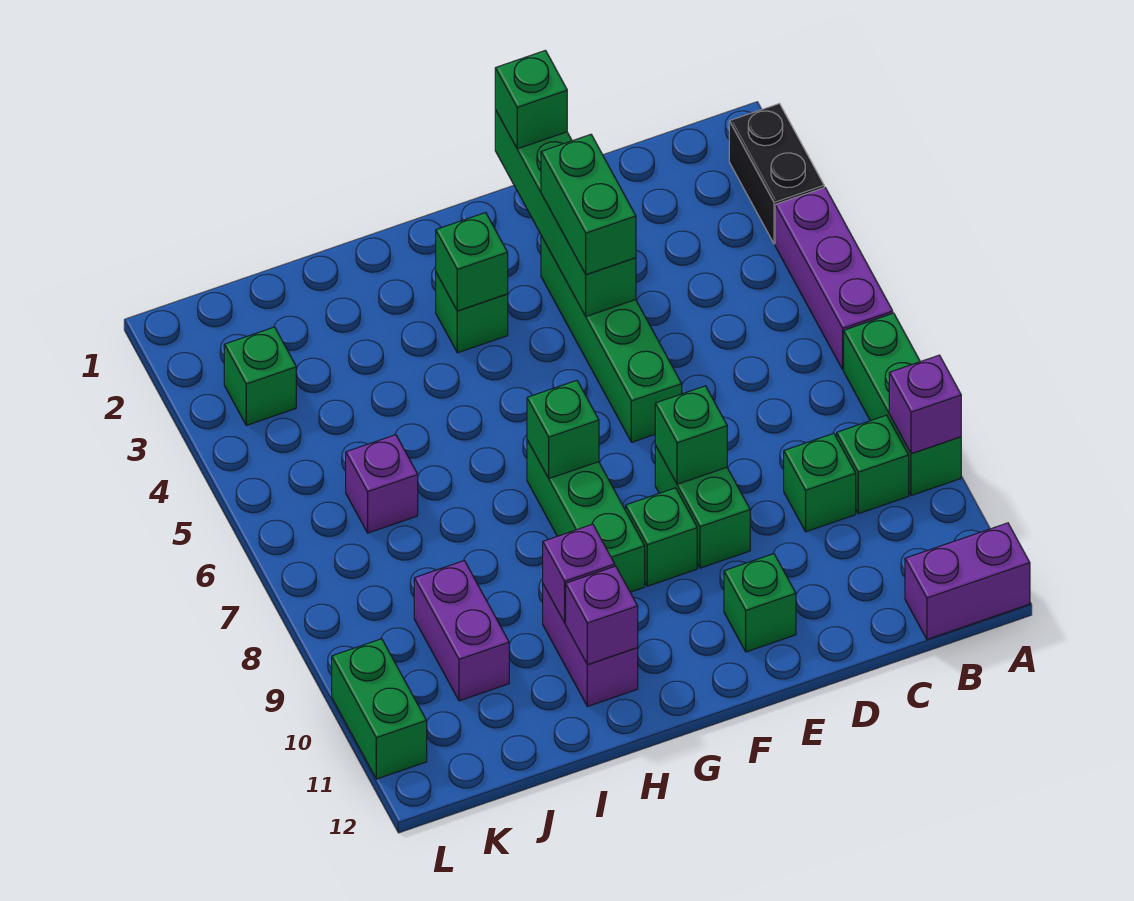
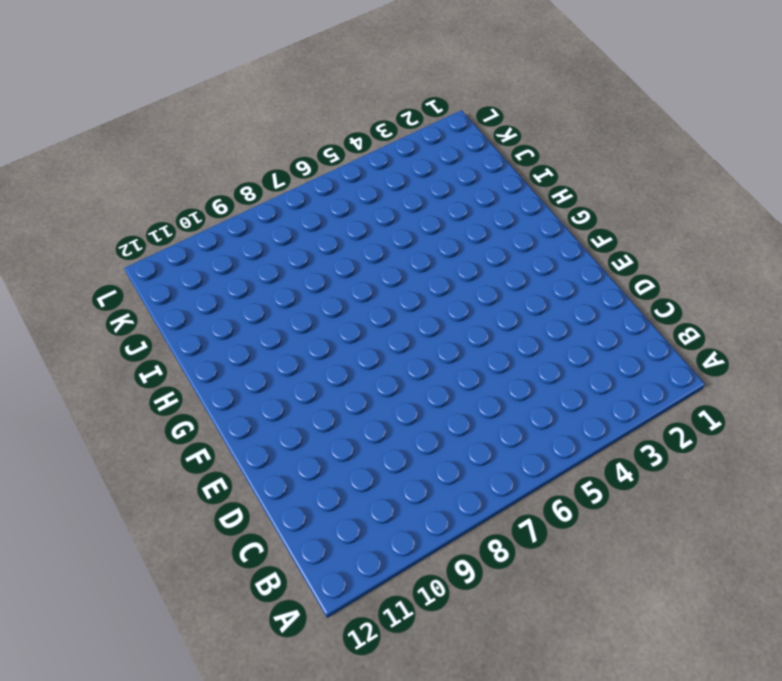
none -> black brick A2:A3 level 1
none -> purple brick A4:A6 level 1
none -> green brick A7:A9 level 1

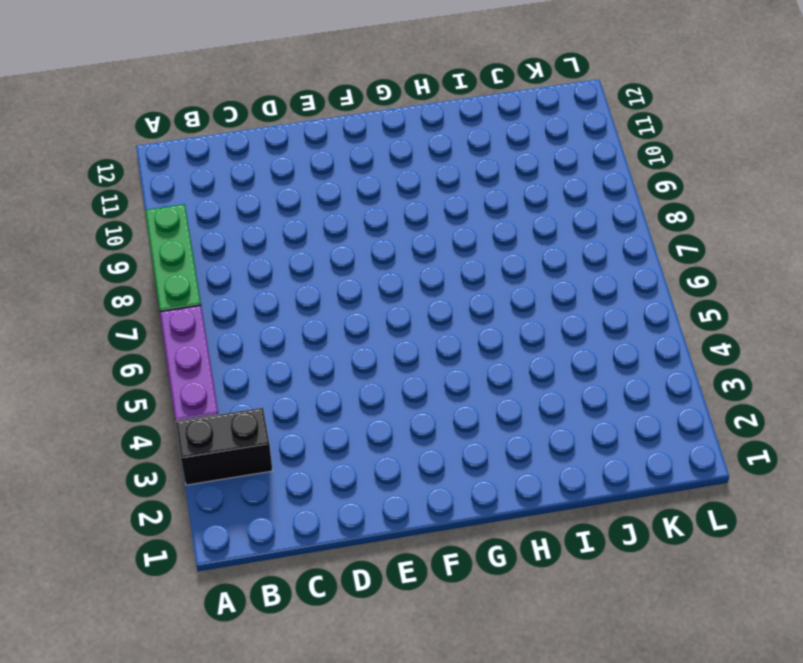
black brick A3:B3 level 1 -> black brick A2:A3 level 1
none -> purple brick A12:B12 level 1
none -> green brick B9 level 1
none -> green brick C9 level 1

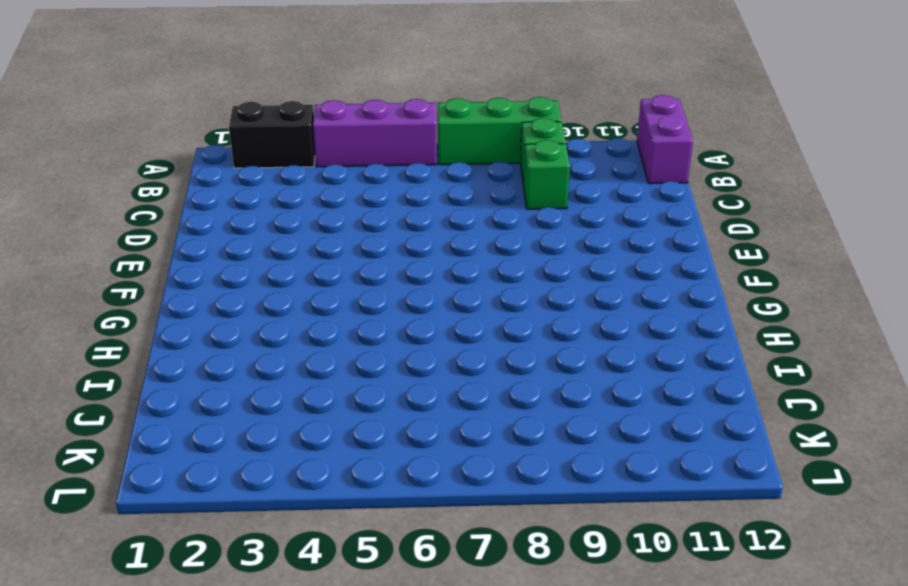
none -> green brick E3:E6 level 1
none -> green brick E8:E9 level 1
none -> green brick E11 level 1

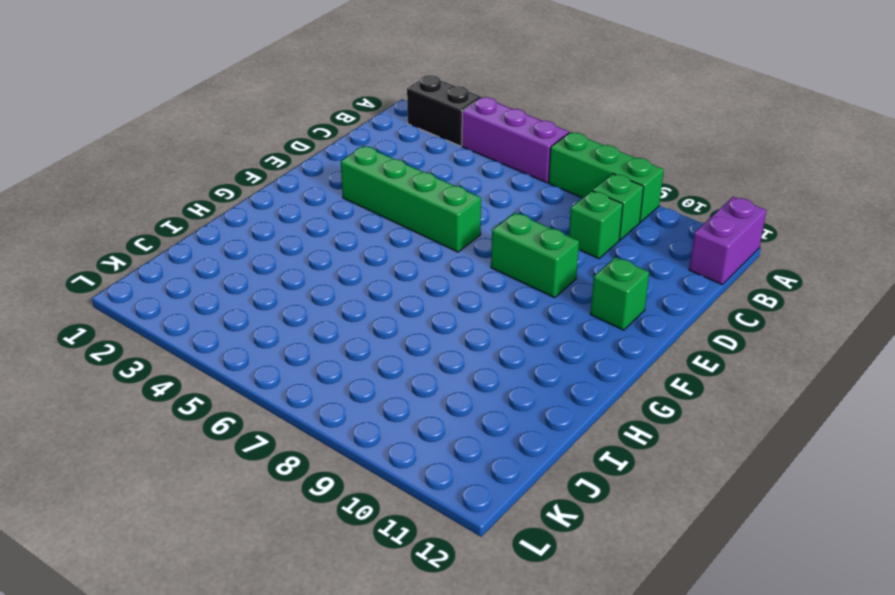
none -> green brick F9 level 1
none -> green brick G3 level 1
none -> green brick G7:G9 level 1

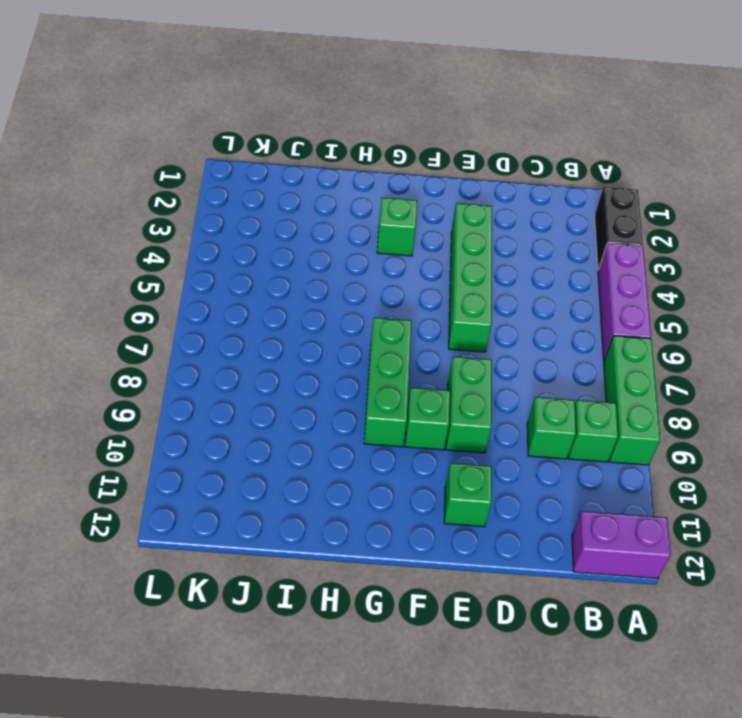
none -> purple brick H10:H11 level 1
none -> purple brick J6 level 1
none -> purple brick J9:J10 level 1

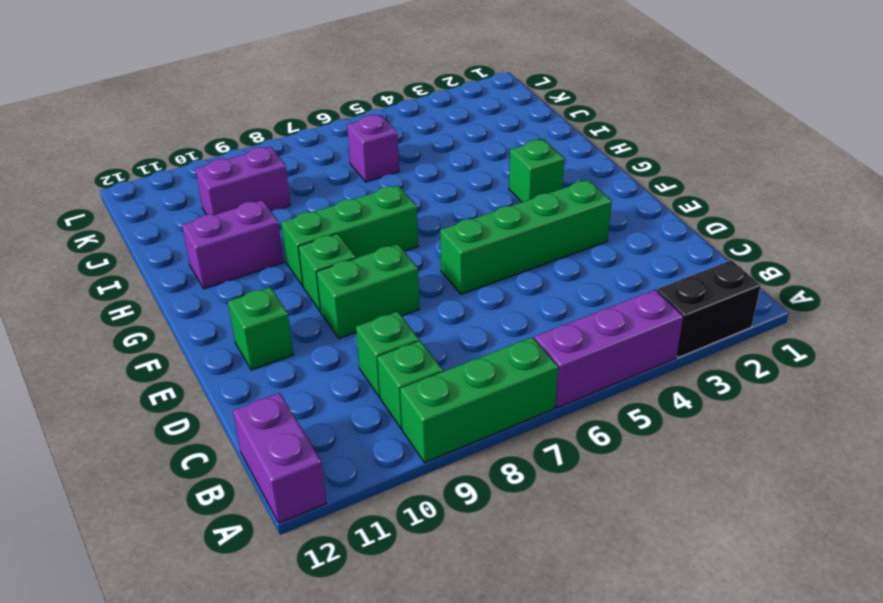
none -> green brick K3 level 1
none -> green brick L10:L11 level 1
none -> purple brick A9 level 2

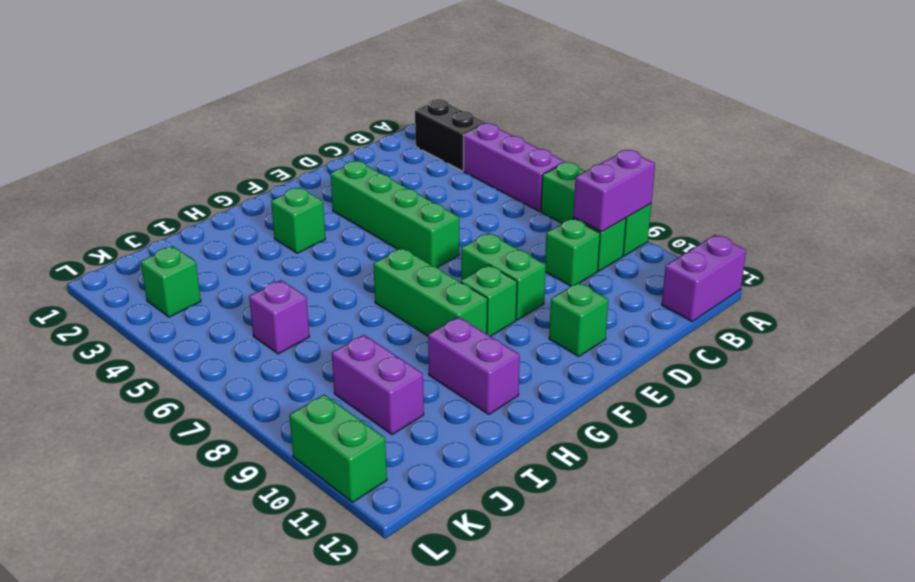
purple brick A9:B9 level 2 -> purple brick A9 level 2
none -> green brick E1:E4 level 2
none -> green brick E8 level 2
none -> green brick G3 level 2

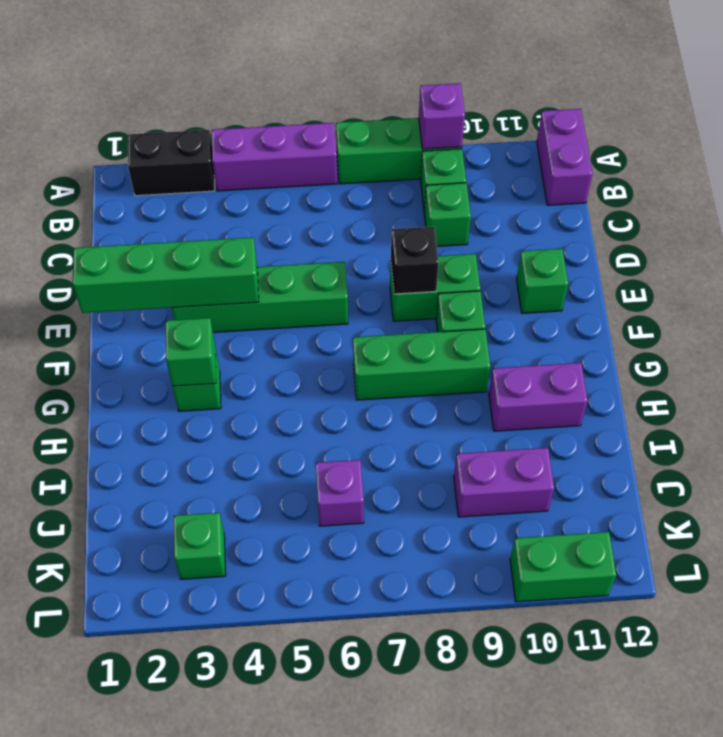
black brick E8 level 2 -> green brick E8 level 2
none -> green brick G7 level 2
none -> purple brick H10 level 2
none -> purple brick H11 level 2

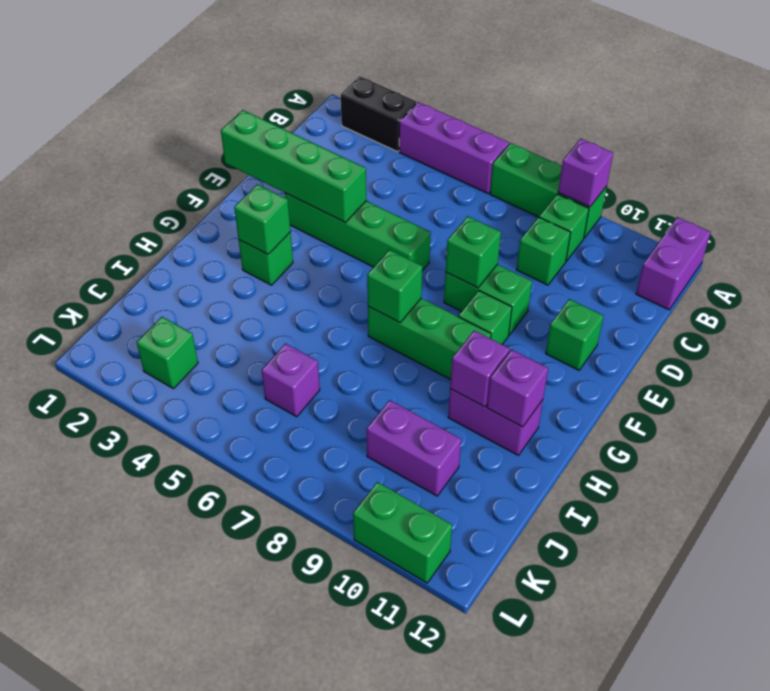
none -> green brick E1 level 3
none -> green brick E3:E4 level 3

